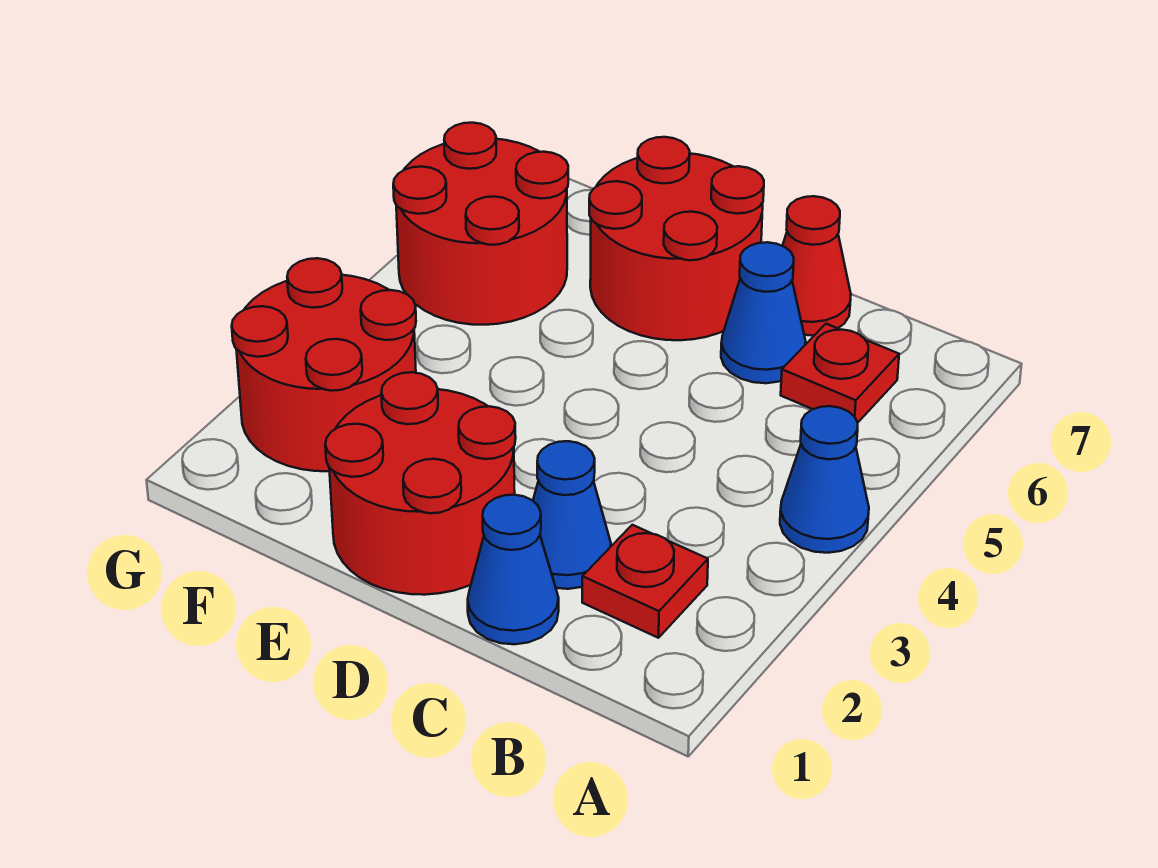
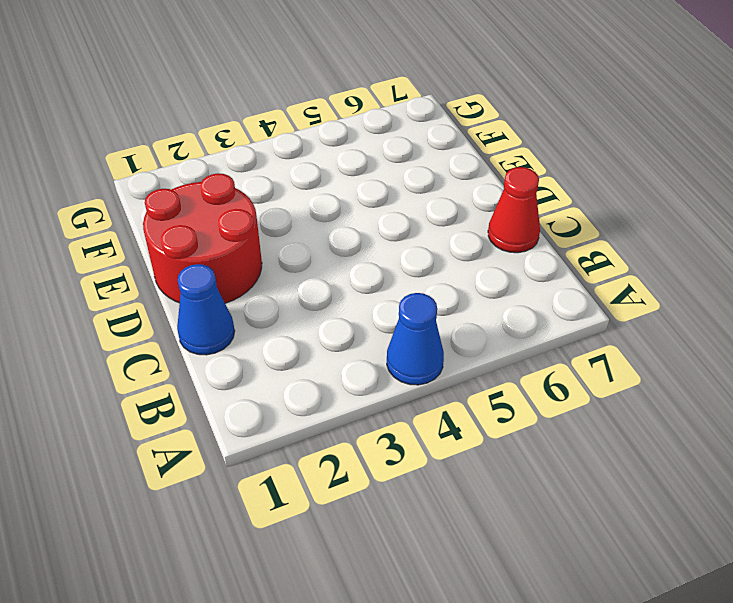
none -> red plate B2 level 1
none -> red plate B6 level 1

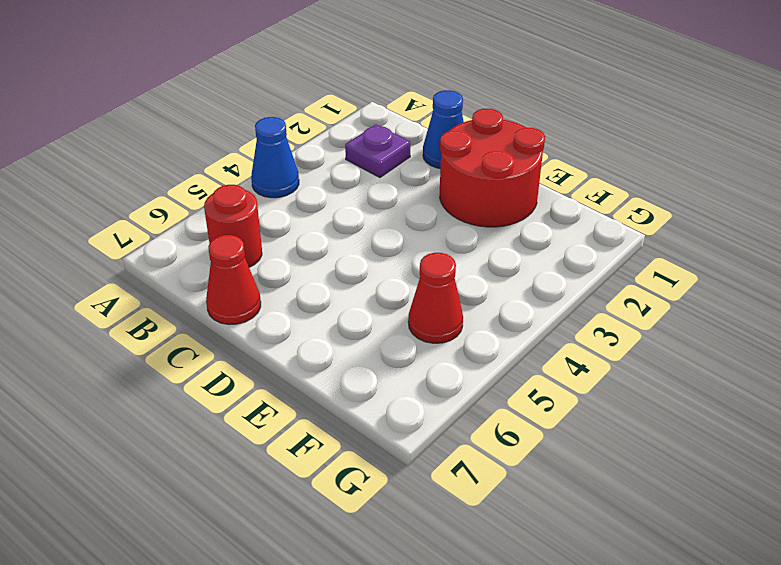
purple plate B2 level 1 -> red plate B2 level 1
red round brick B6 level 1 -> red plate B6 level 1
red cone F5 level 1 -> red round brick F5:G6 level 1
none -> blue cone C2 level 1
none -> blue cone C6 level 1

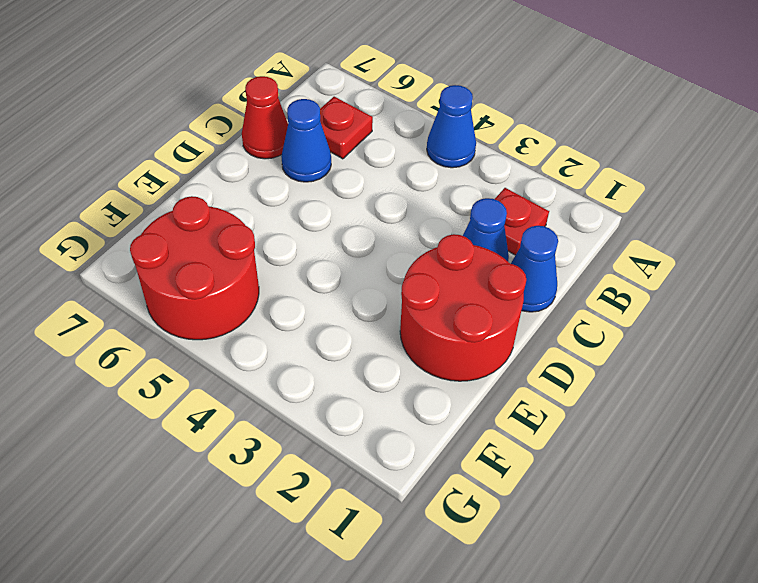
none -> red round brick D6:E7 level 1
none -> red round brick F2:G3 level 1

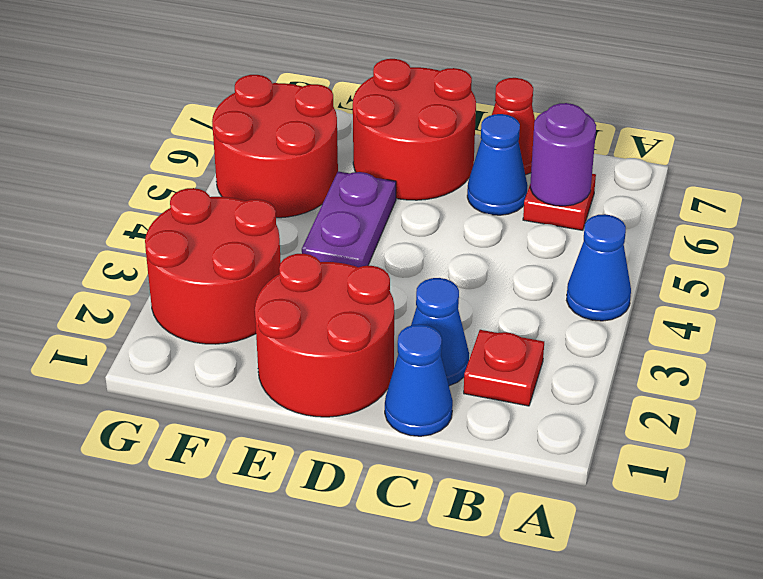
purple round brick B6 level 2 -> none
purple plate E4:E5 level 1 -> none

